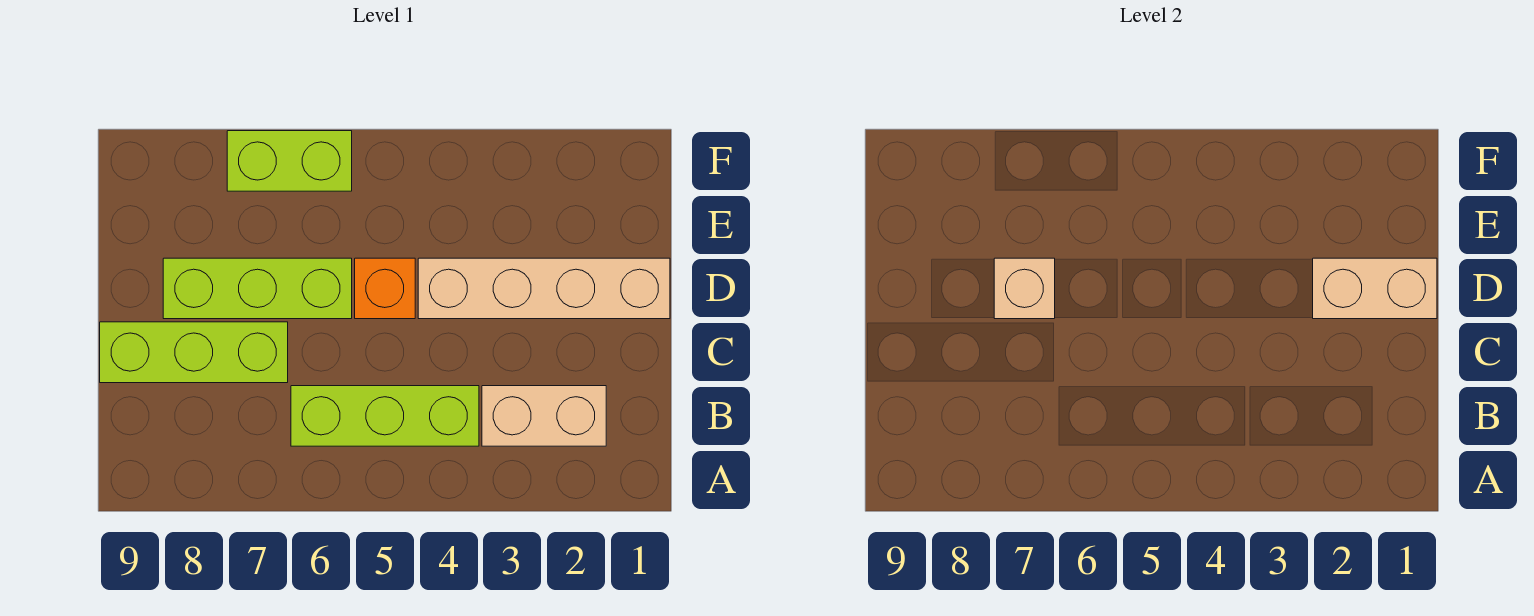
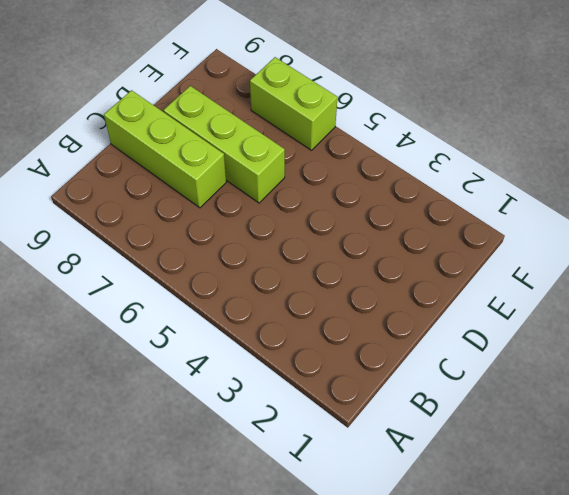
none -> tan brick B2:B3 level 1
none -> lime brick B4:B6 level 1

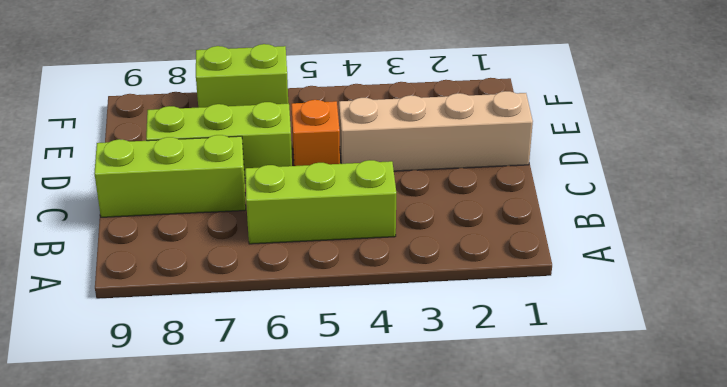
none -> tan brick B2:B3 level 1
none -> tan brick D1:D2 level 2

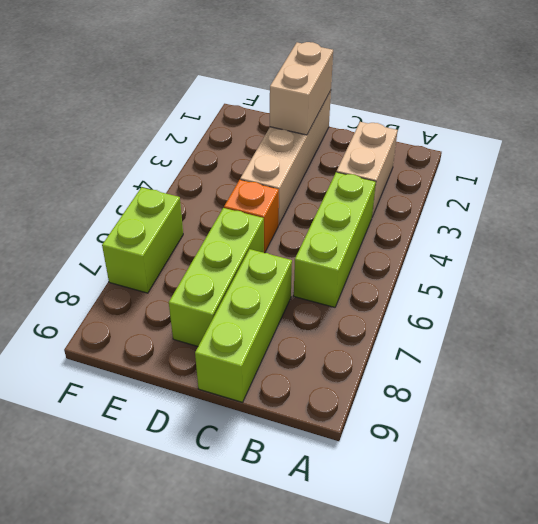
none -> tan brick D7 level 2

